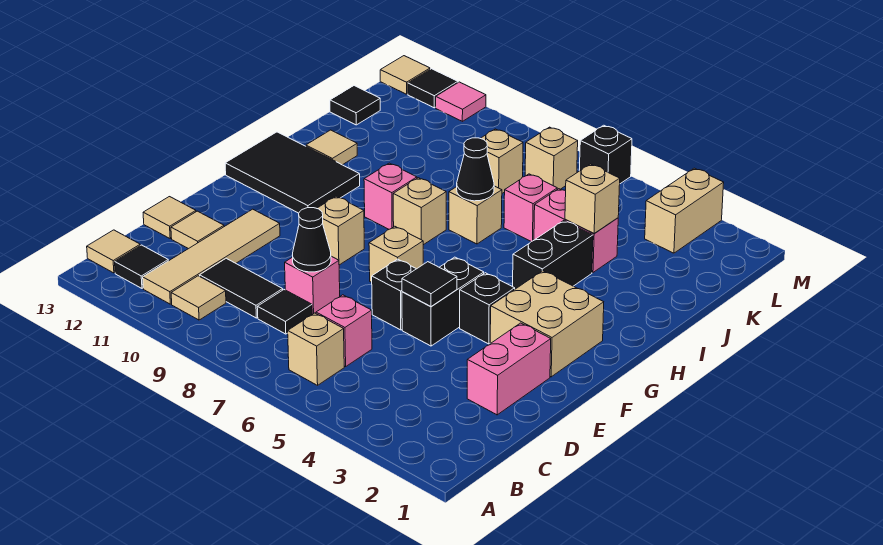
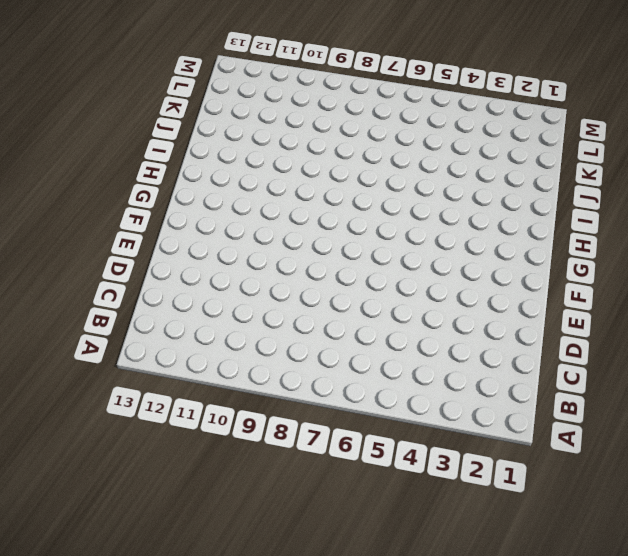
none -> tan brick B6 level 1
none -> tan tile B10 level 1
none -> tan tile B11:E11 level 1
none -> black tile B12 level 1

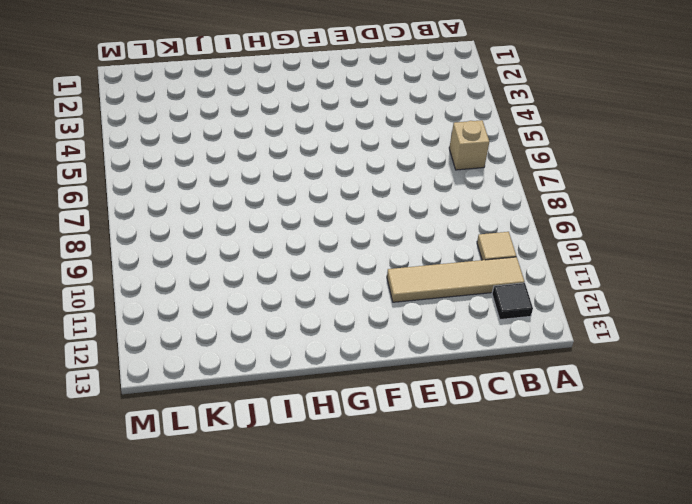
none -> tan tile B13 level 1
none -> pink brick C6 level 1
none -> black tile C8 level 1
none -> black tile C9:C10 level 1

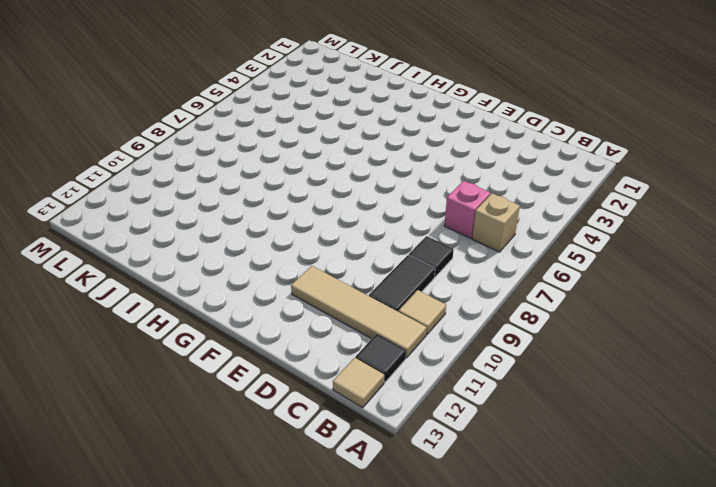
none -> pink brick D2:E2 level 1
none -> pink brick D8 level 1
none -> tan tile D12 level 1
none -> tan tile D13 level 1

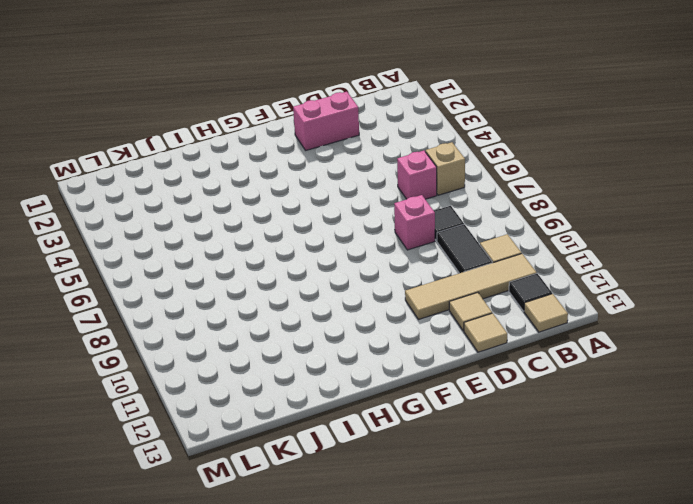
none -> black brick E5:F5 level 1
none -> black brick E6 level 1
none -> tan brick F2:G3 level 1
none -> black brick F4 level 1

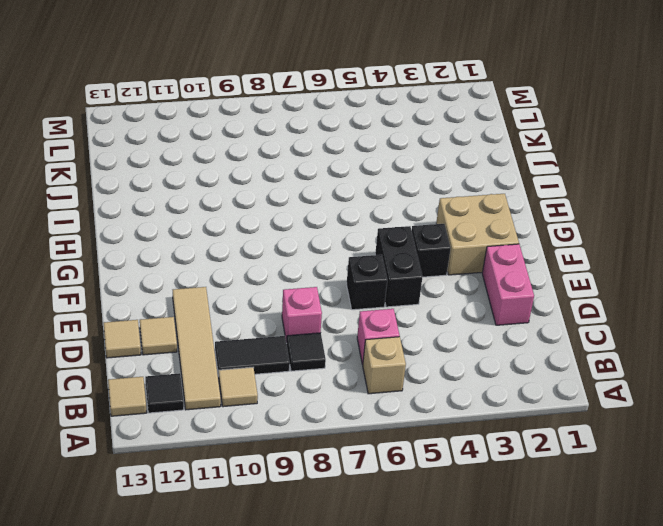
none -> tan brick F7 level 1
none -> tan brick F9 level 1
none -> black tile G11:H13 level 1
none -> black brick H4:I4 level 1

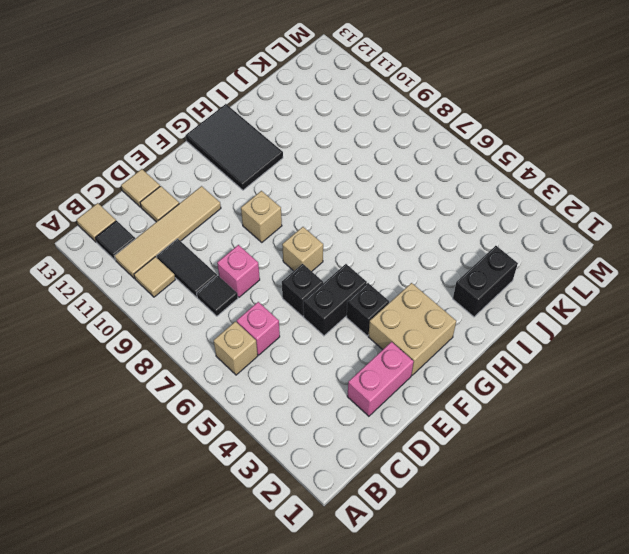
black brick I2:J2 level 1 -> black brick H4:I4 level 1
none -> tan brick H8 level 1
none -> pink brick H9 level 1
none -> tan brick I7 level 1
none -> tan tile I12 level 1

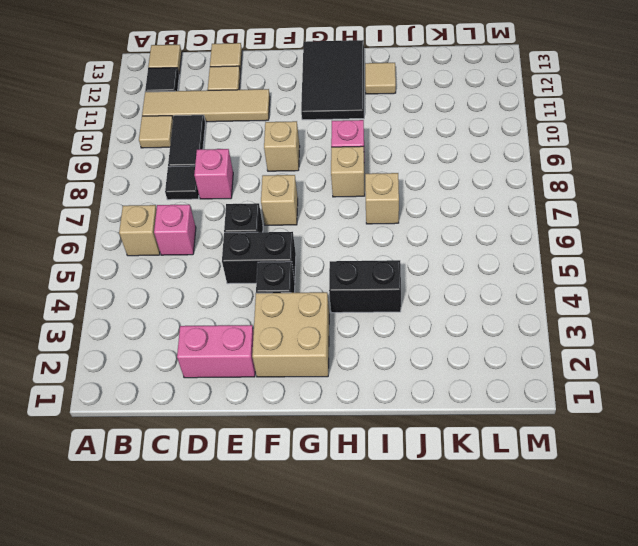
none -> pink brick J4:J5 level 1
none -> pink brick J6 level 1
none -> tan brick K8 level 1
none -> black tile K13 level 1

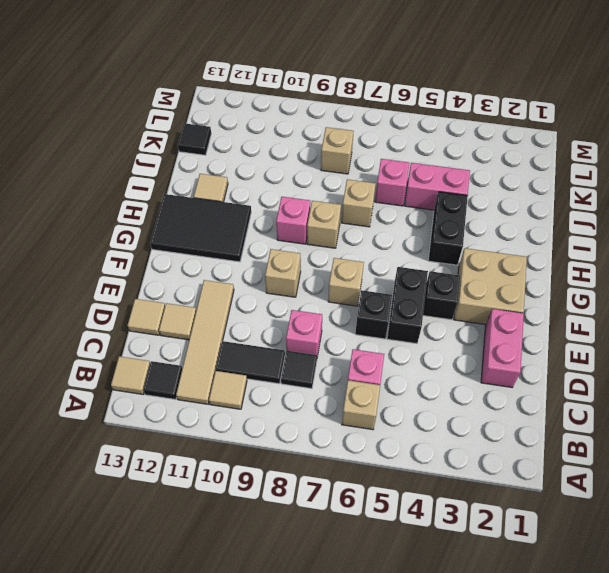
none -> tan brick L3:M3 level 1
none -> tan brick L7 level 1
none -> black brick M6 level 1
none -> pink tile M11 level 1

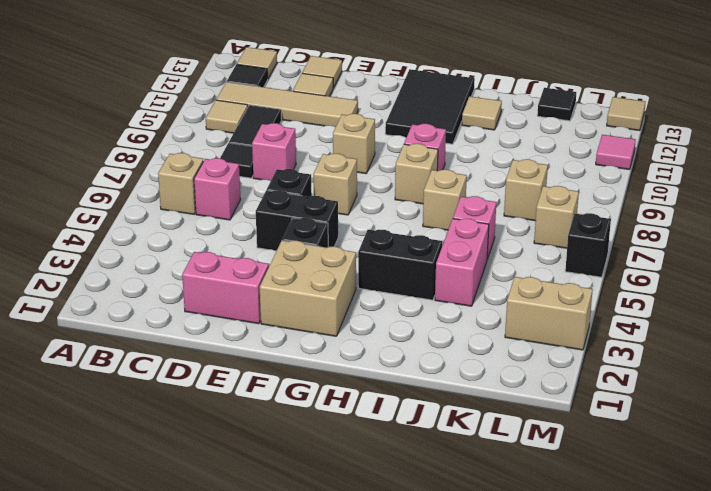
none -> black tile M12 level 1
none -> black cone D8 level 2
none -> black tile E5 level 2
none -> black cone I7 level 2

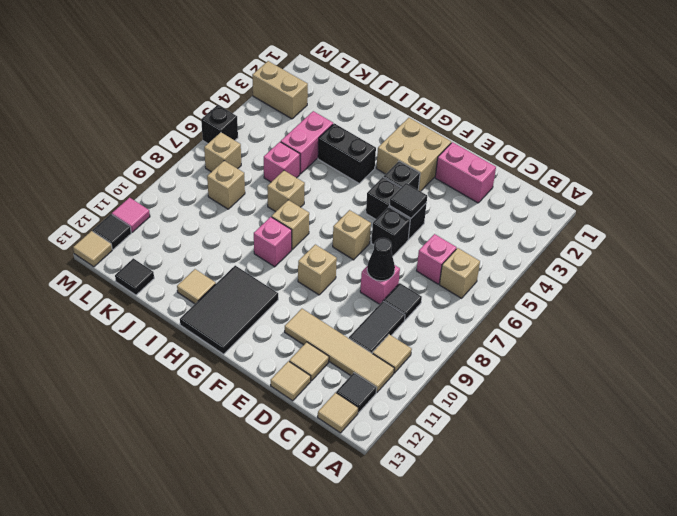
none -> black cone I7 level 2
none -> tan brick J4 level 2

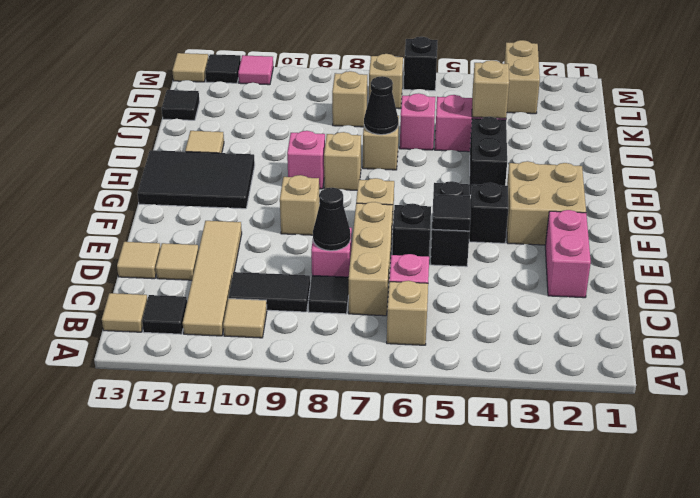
tan brick C7:E7 level 1 -> none

